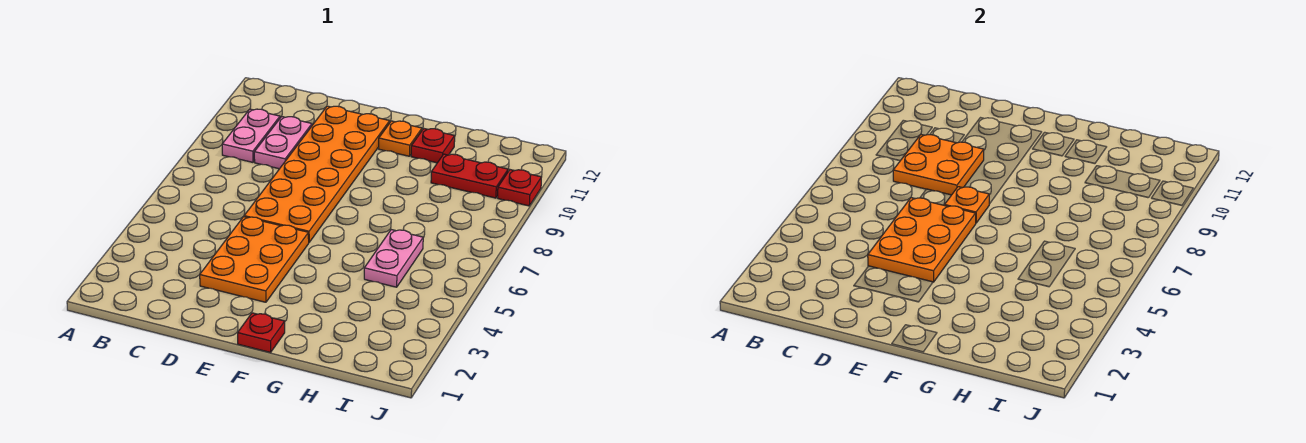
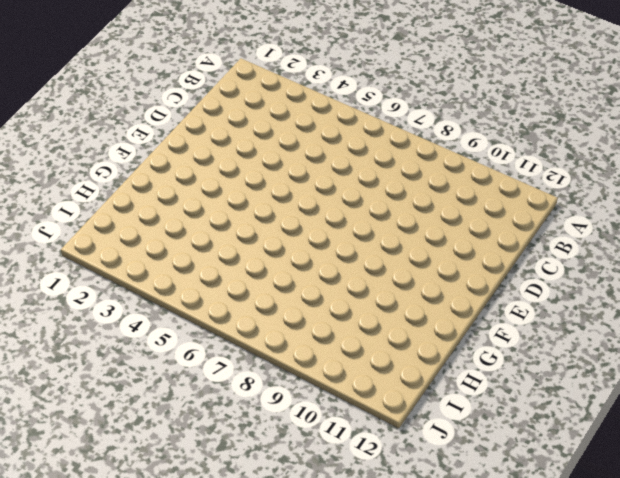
none -> pink plate B9:B10 level 1
none -> pink plate C9:C10 level 1
none -> orange plate D3:E5 level 1

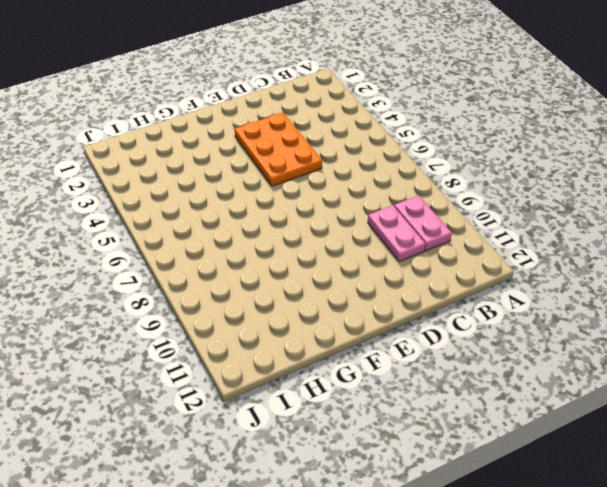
none -> orange plate D6:E11 level 1
none -> red plate F1 level 1
none -> orange plate F11 level 1

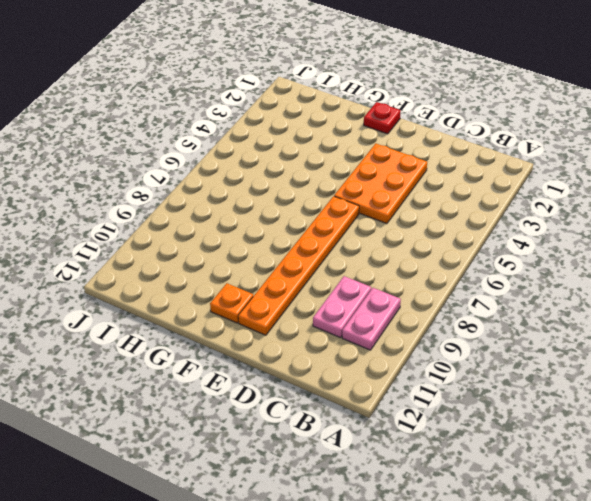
orange plate E6:E11 level 1 -> orange plate D6:E11 level 1
none -> red plate G11 level 1
none -> pink plate H5:H6 level 1
none -> red plate H10:I10 level 1

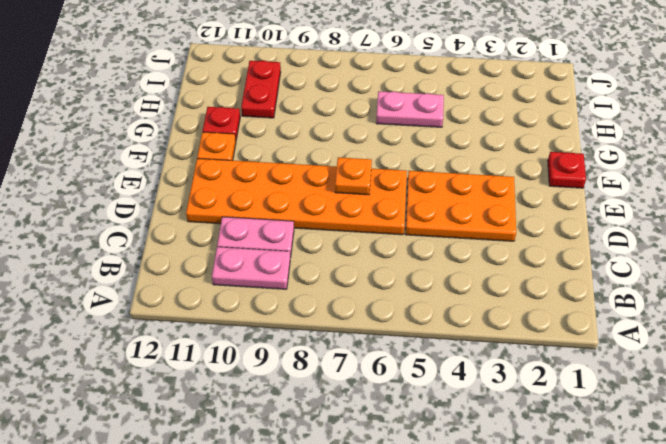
none -> red plate J10 level 1
none -> orange plate C8:D9 level 2
none -> orange plate D4:E6 level 2

